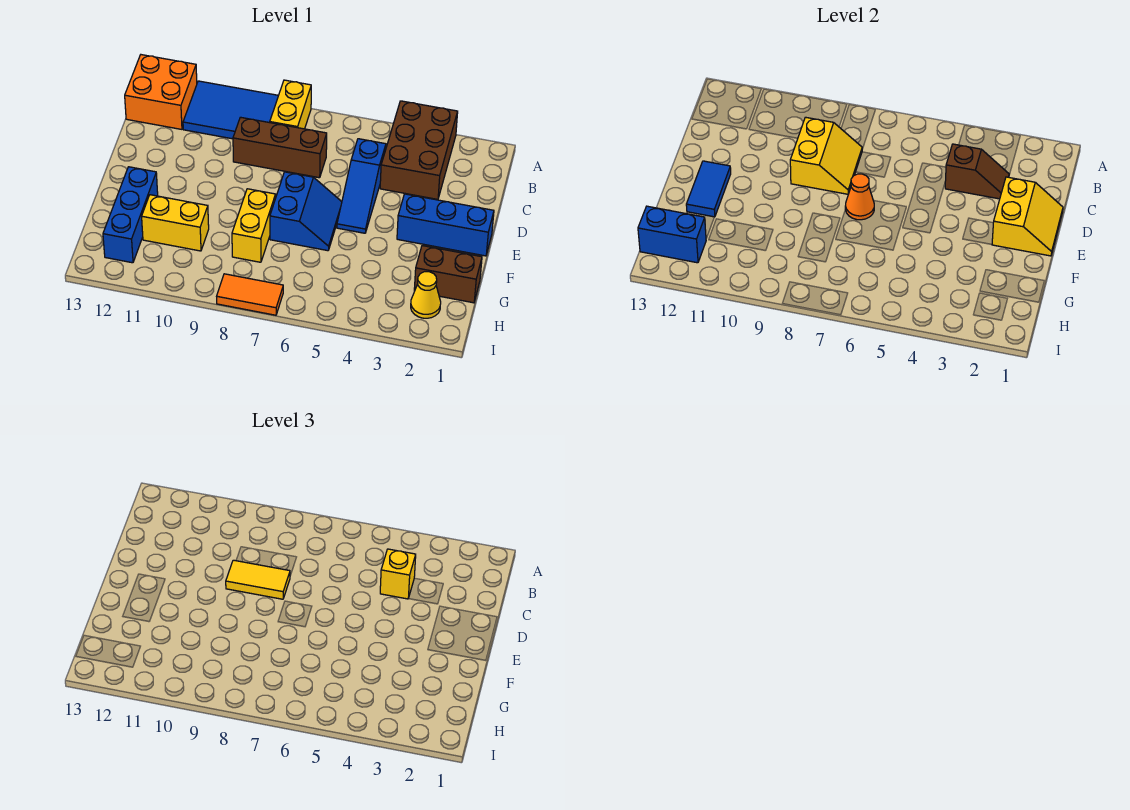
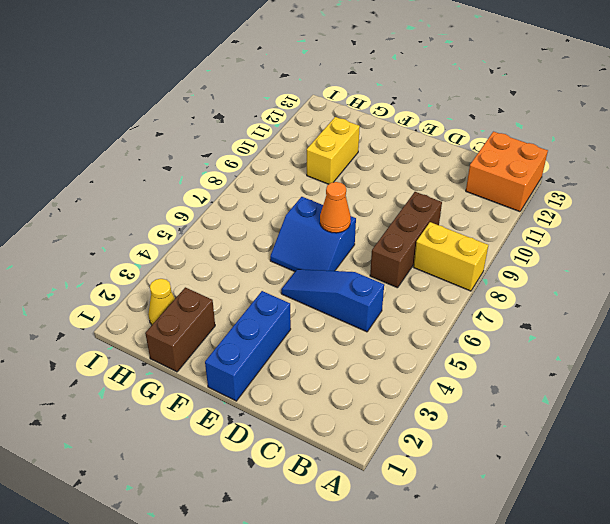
none -> brown brick A3:C4 level 1
none -> blue tile A9:B11 level 1
none -> yellow brick F8:G8 level 1

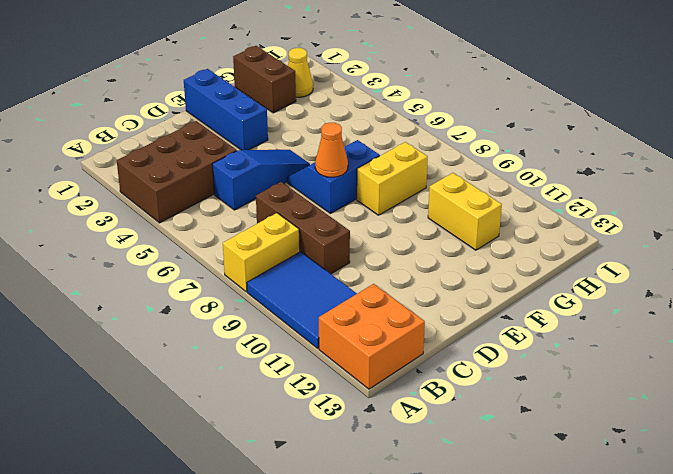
none -> blue brick F12:H12 level 1
none -> orange tile I7:I8 level 1
none -> brown slope C3:C4 level 2 top 4

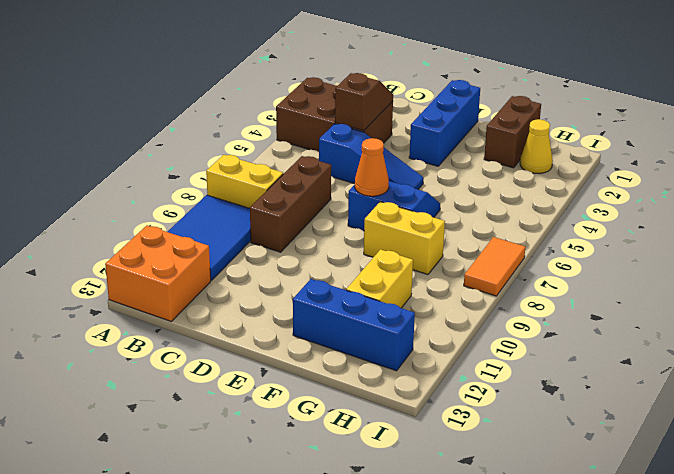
none -> yellow slope C8:D9 level 2 top 9
none -> yellow slope D1:E2 level 2 top 2
none -> blue tile E12:F12 level 2

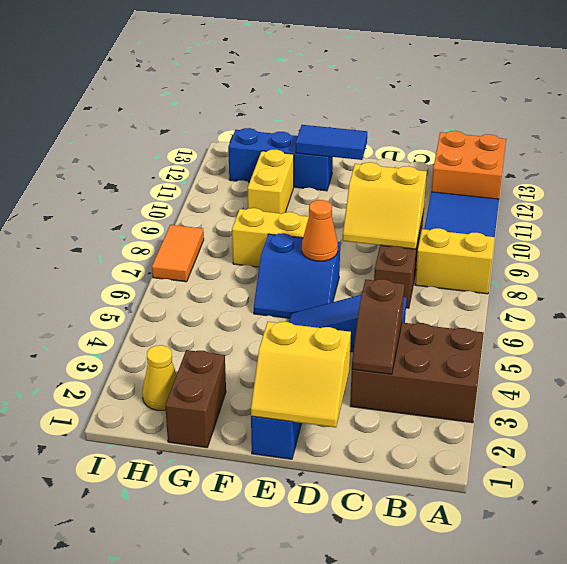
none -> blue brick H12:H13 level 2
none -> yellow brick C4 level 3
none -> yellow tile D8:D9 level 3

